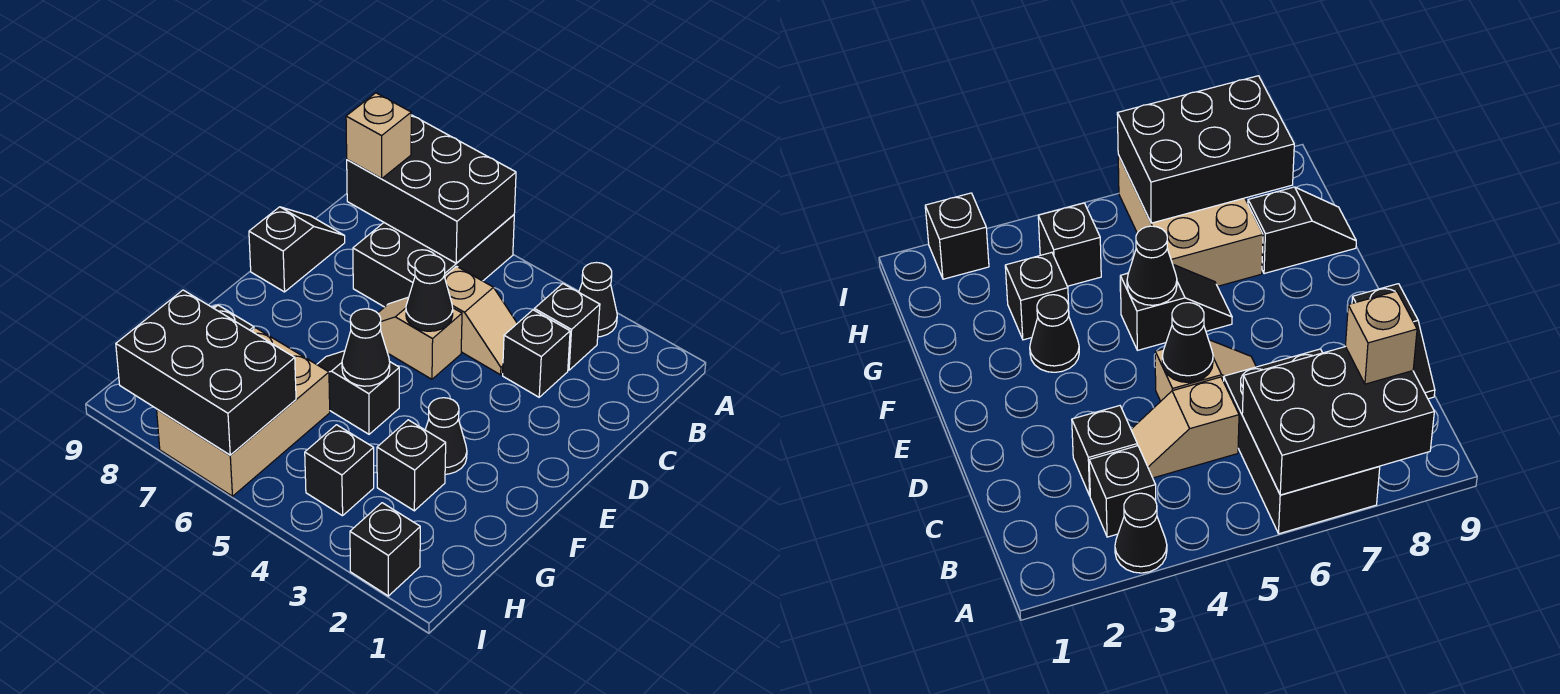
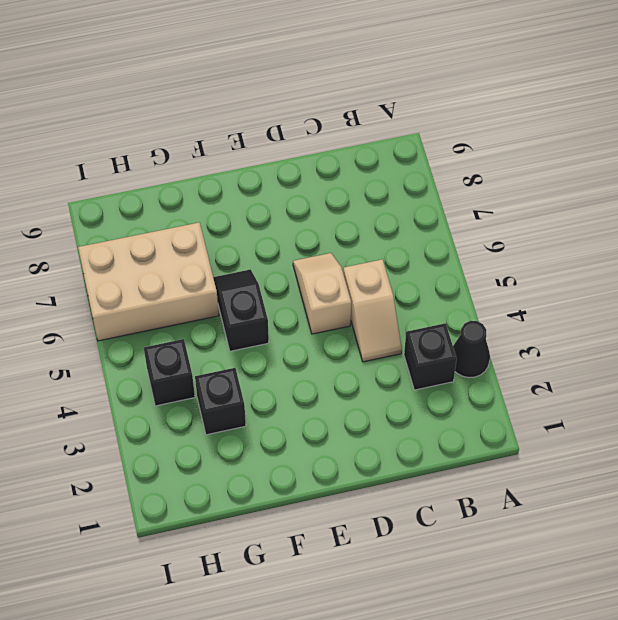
none -> black brick A6:C7 level 1
none -> black brick C3 level 1
none -> black slope C9:D9 level 1 top D

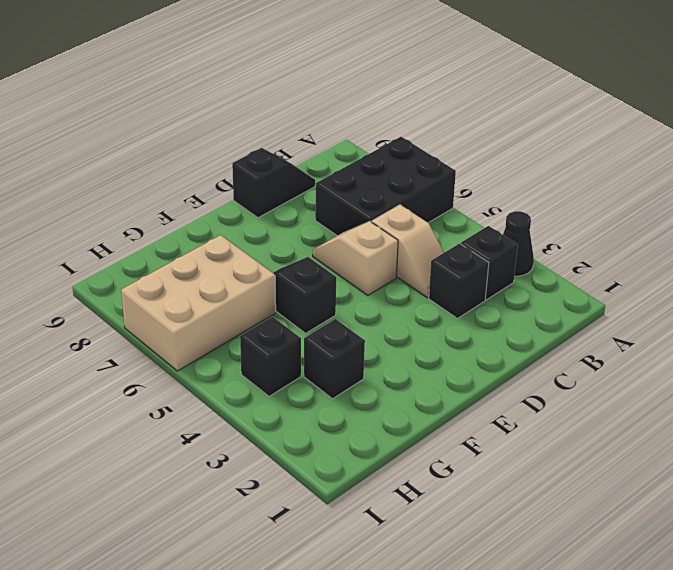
none -> black cone F3 level 1
none -> black slope G8:G9 level 1 top 8
none -> black brick I2 level 1

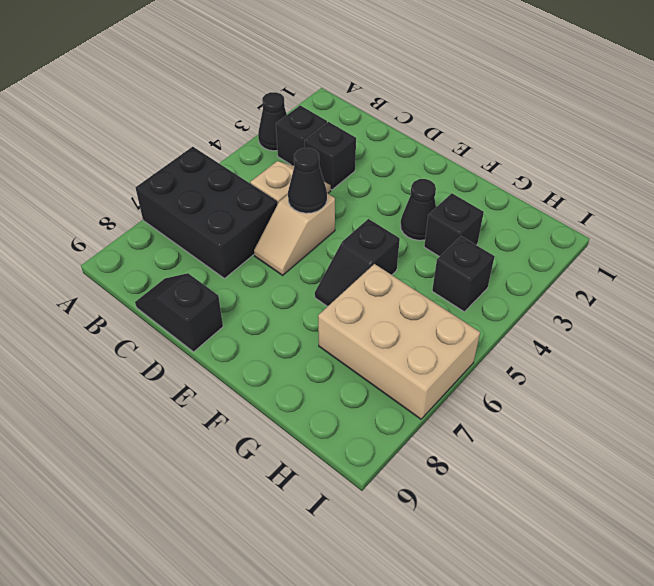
none -> black slope G8:G9 level 1 top 8
none -> black brick I2 level 1
none -> black brick A6:B8 level 2

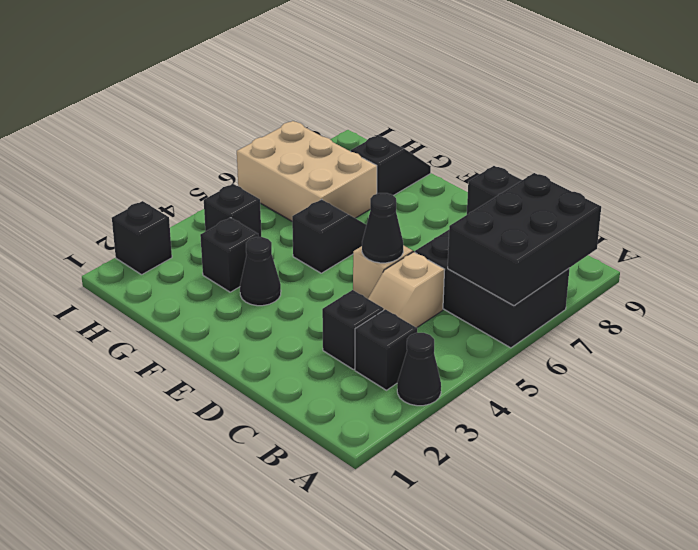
none -> black cone F5 level 2
none -> black brick H6:I8 level 2
none -> tan brick B8 level 3

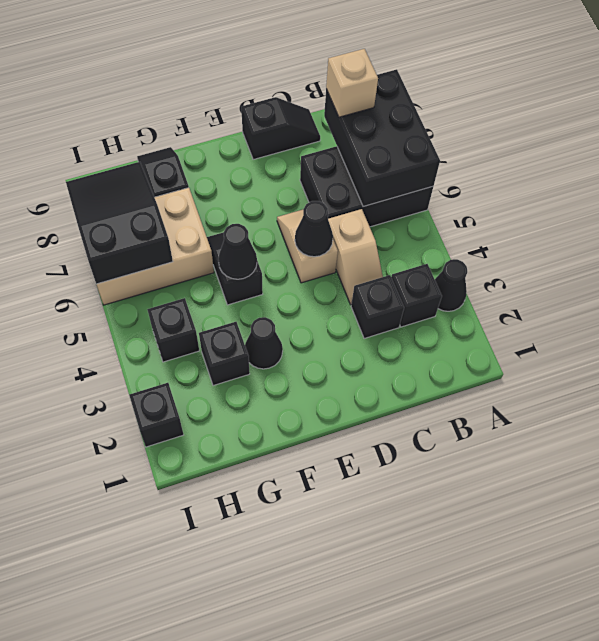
black slope H6:I8 level 2 top 6 -> black brick H6:I8 level 2

